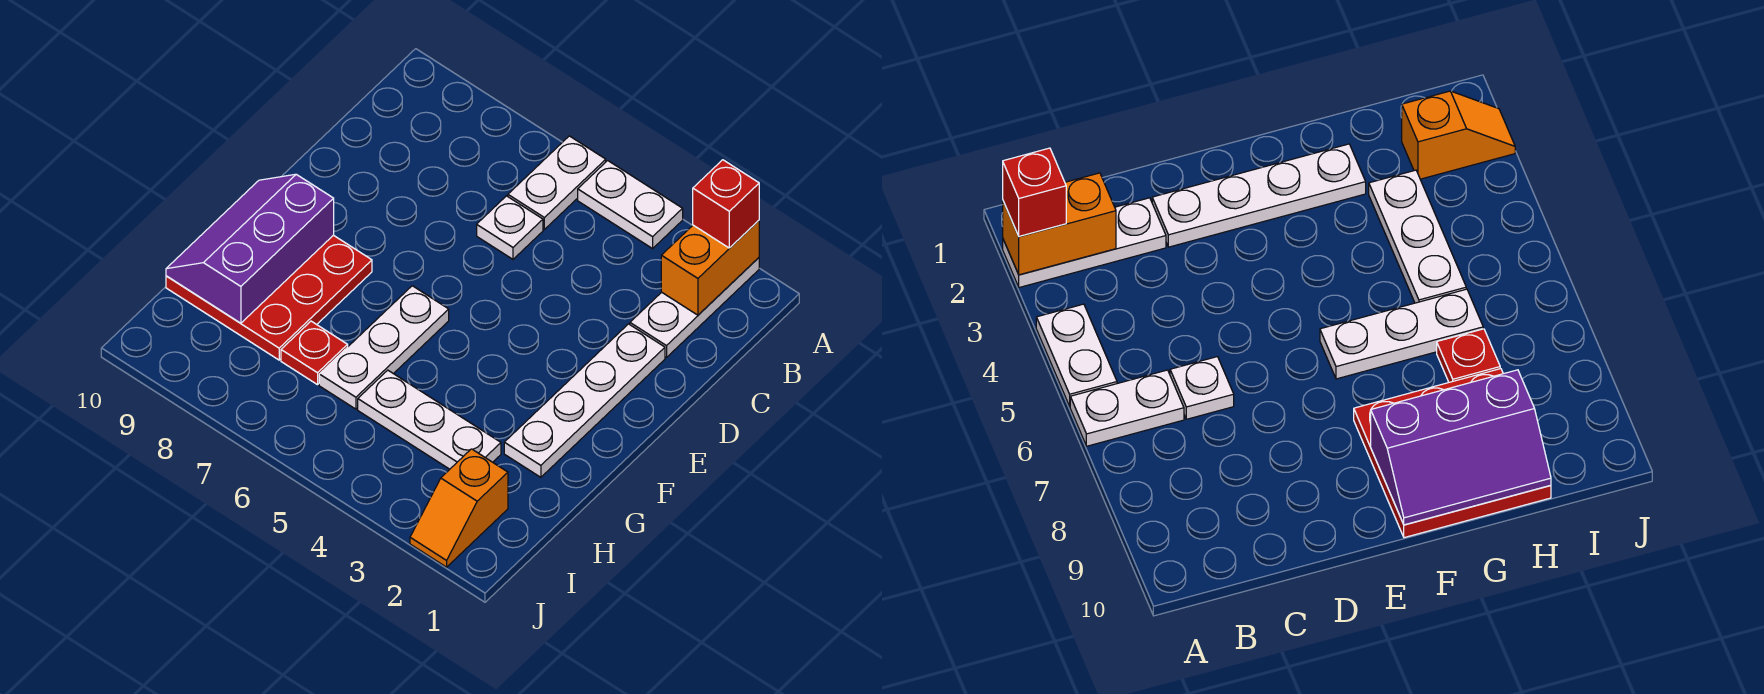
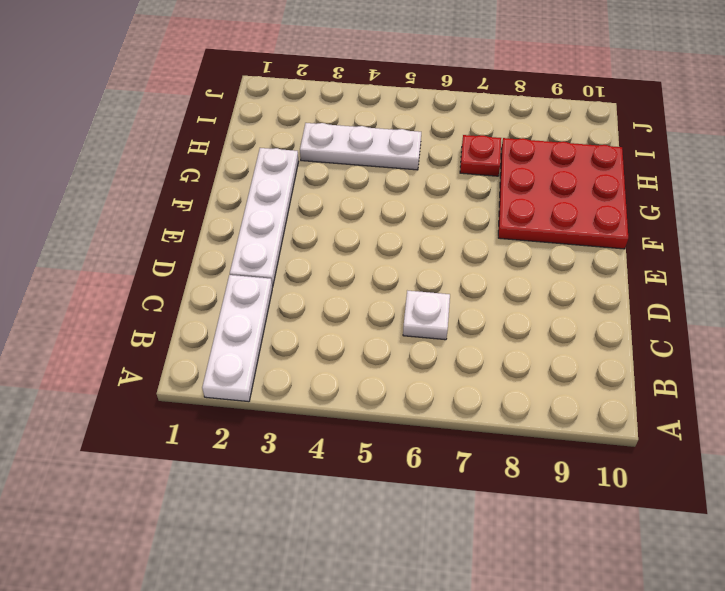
none -> white plate A4:A5 level 1
none -> white plate A6:B6 level 1
none -> white plate F6:H6 level 1

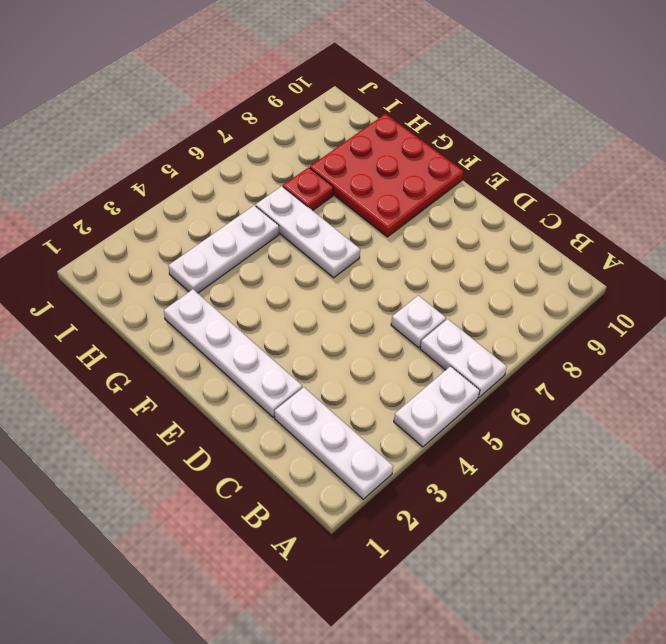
none -> orange slope I2:J2 level 1 top I
none -> orange brick A2:B2 level 2
none -> purple slope F9:H10 level 2 top 9

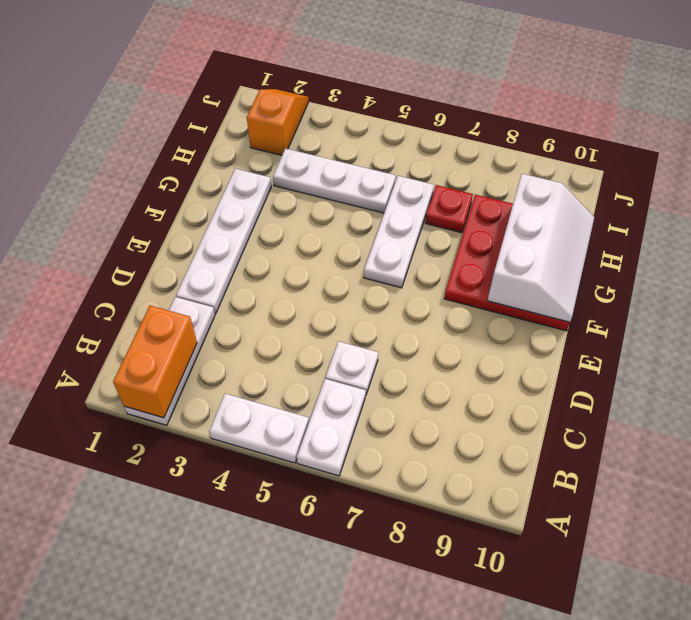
white slope F9:H10 level 2 top 9 -> purple slope F9:H10 level 2 top 9
none -> red brick A2 level 3

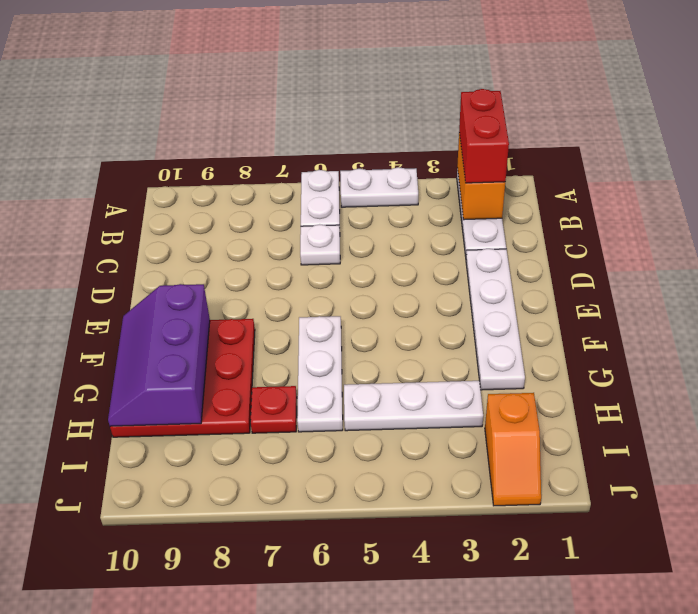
red brick A2:B2 level 3 -> red brick A2 level 3

